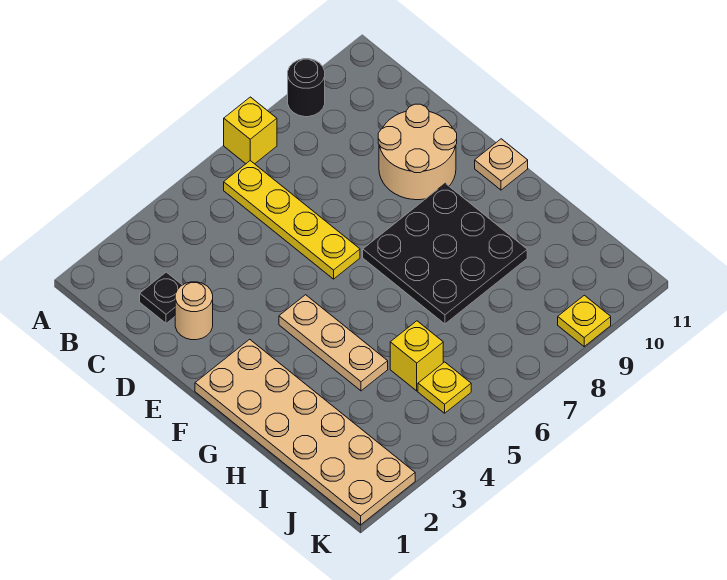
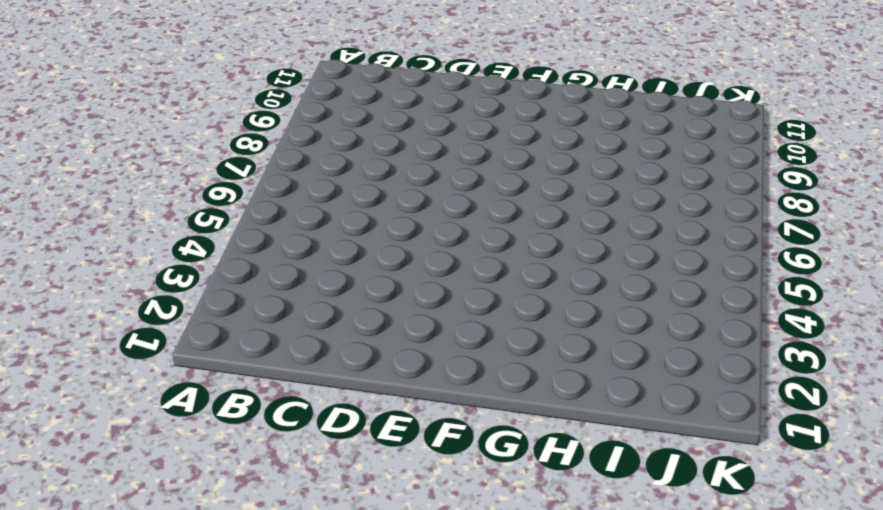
none -> yellow brick A7 level 1
none -> black round brick A9 level 1
none -> yellow plate B6:E6 level 1

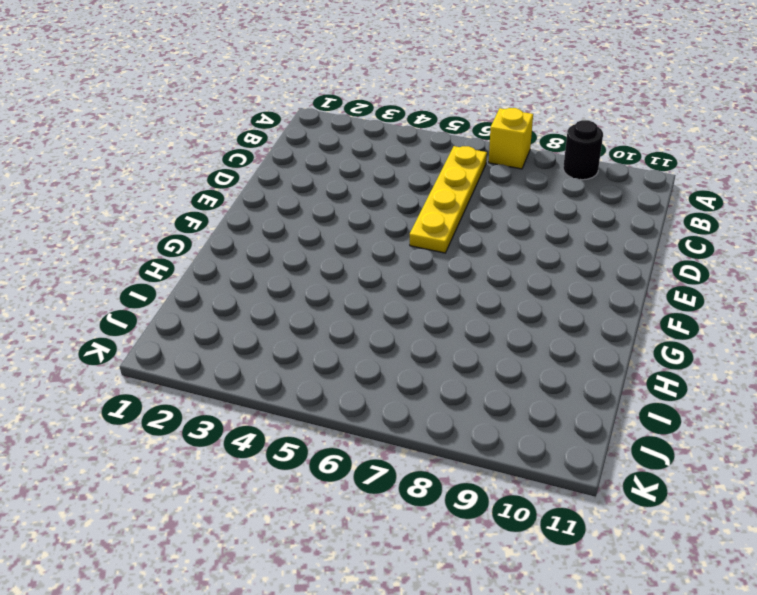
none -> black plate C2 level 1
none -> tan round brick D2 level 1
none -> tan round brick D9:E10 level 1

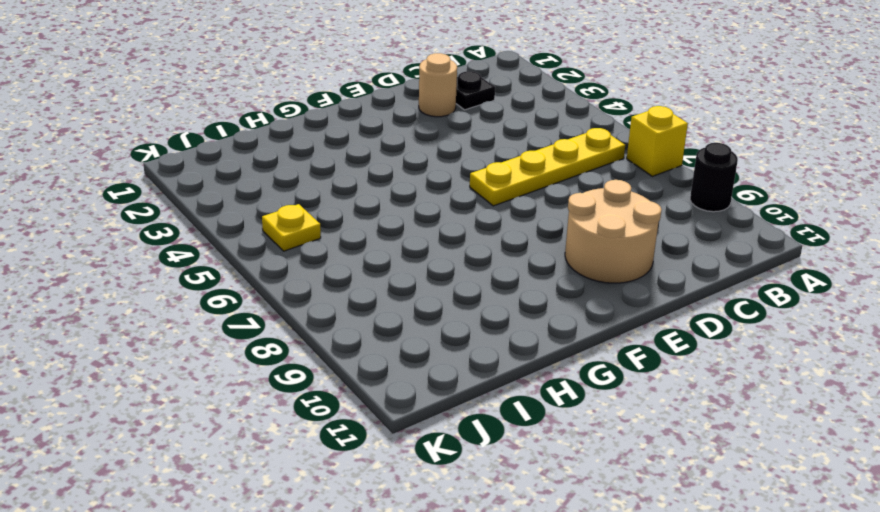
none -> tan plate F1:K2 level 1
none -> tan plate F4:H4 level 1
none -> black plate F7:H9 level 1

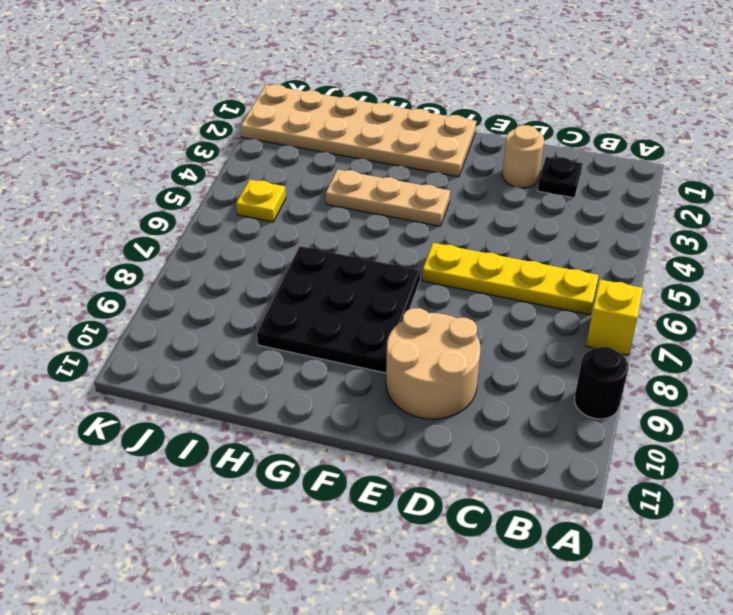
none -> tan plate F11 level 1
none -> yellow brick I5 level 1
none -> yellow plate K9 level 1

